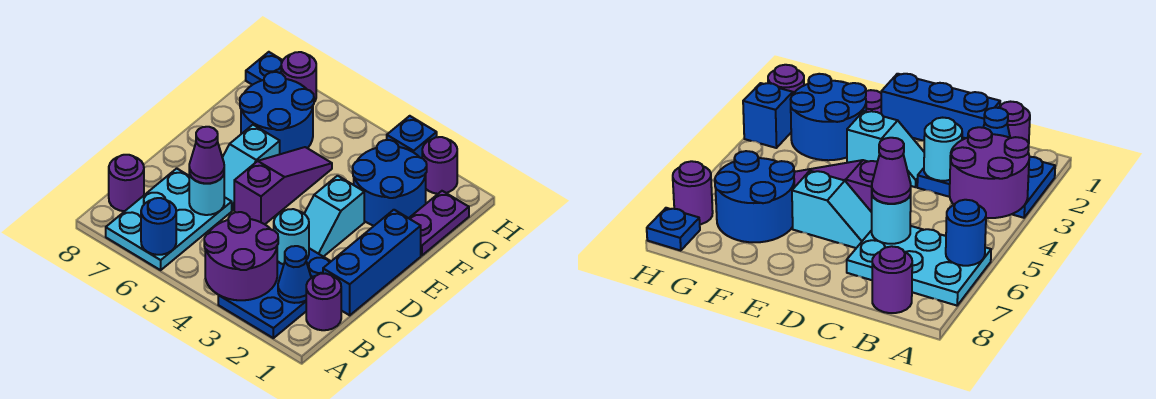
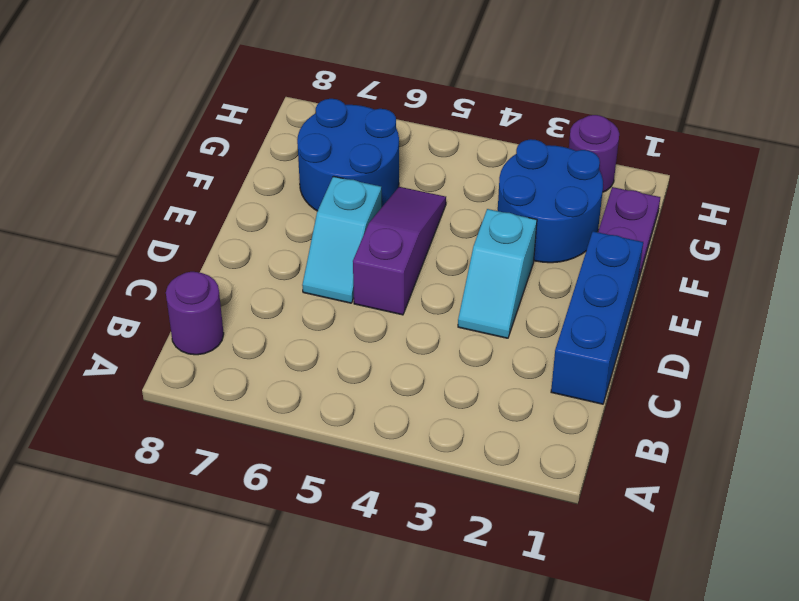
none -> blue plate A2:C3 level 1
none -> cyan plate A6:C7 level 1
none -> purple round brick B1 level 1

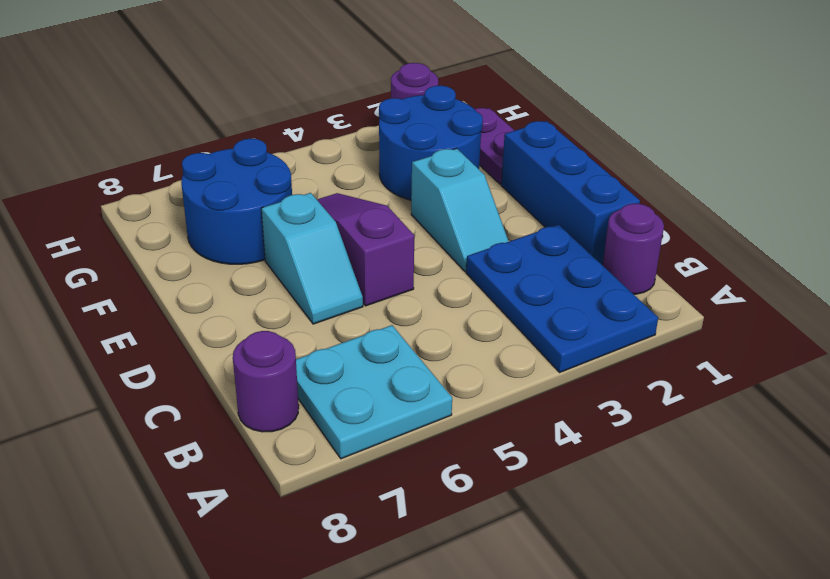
cyan plate A6:B7 level 1 -> cyan plate A6:C7 level 1
none -> blue brick H3 level 1
none -> purple round brick H7 level 1
none -> blue plate H8 level 1

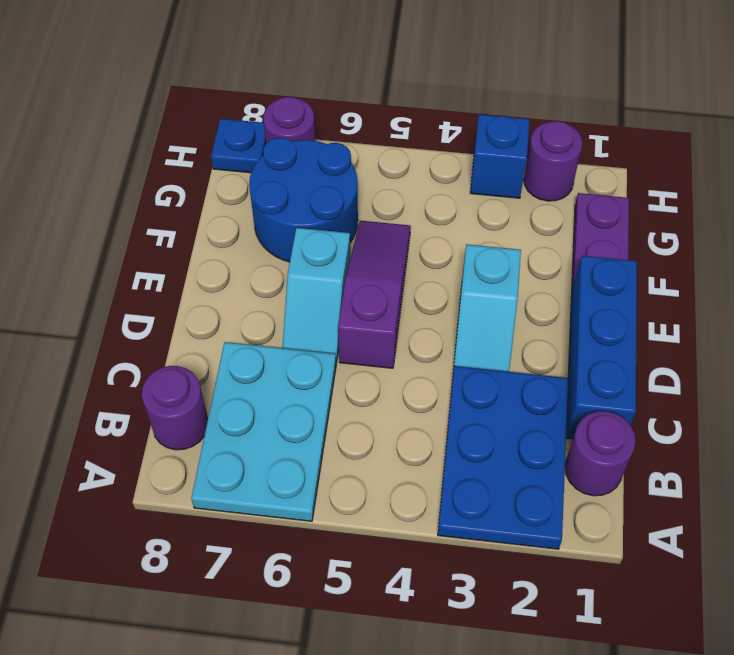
none -> blue round brick F2:G3 level 1
none -> purple round brick A3:B4 level 2
none -> blue round brick A6 level 2

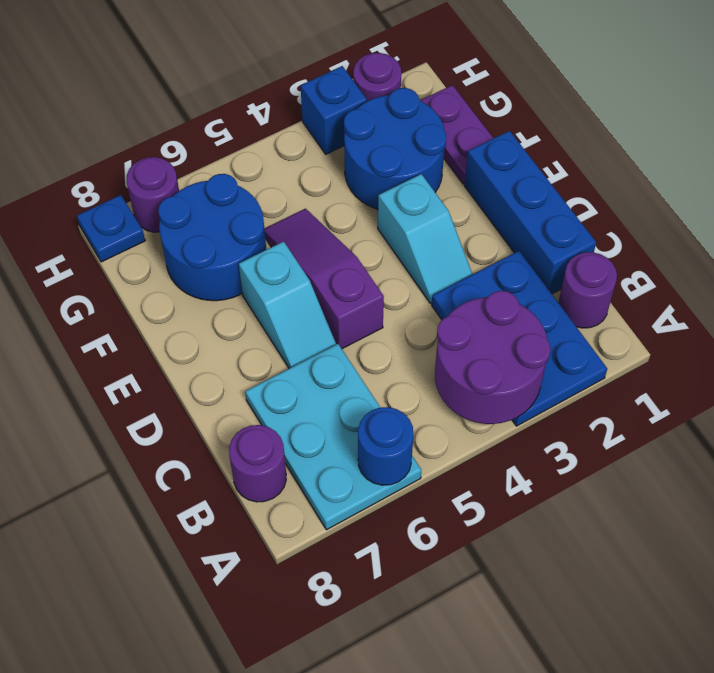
none -> blue cone B2 level 2
none -> cyan round brick C3 level 2
none -> cyan round brick C6 level 2

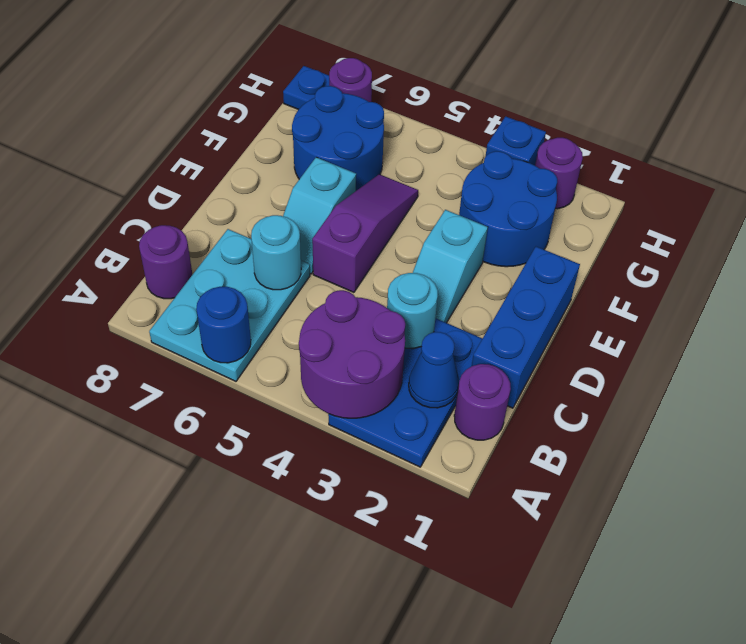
none -> purple plate F1:G1 level 1
none -> purple cone C6 level 3

